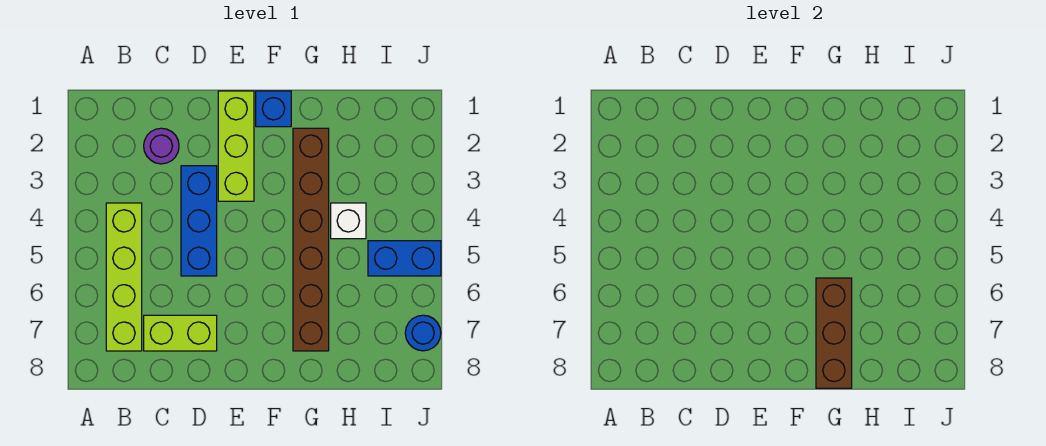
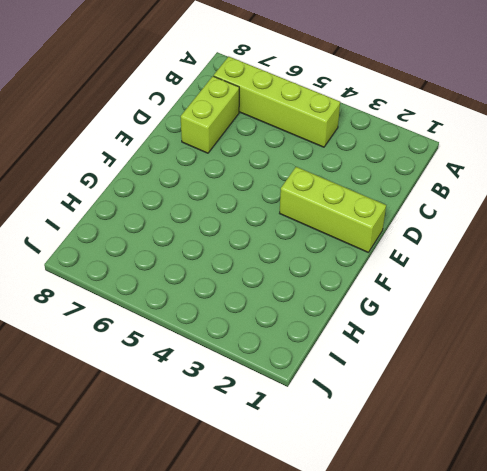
none -> purple round brick C2 level 1
none -> blue brick D3:D5 level 1

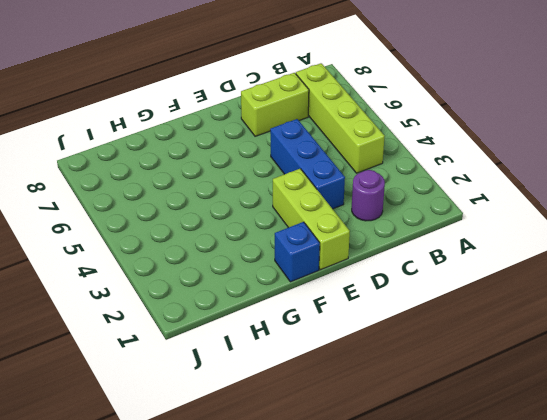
none -> brown brick G2:G7 level 1
none -> white brick H4 level 1

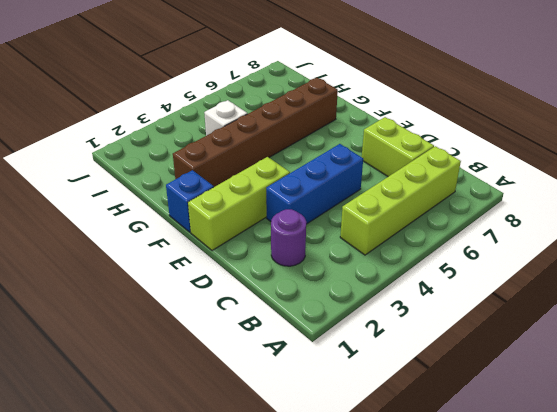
none -> blue brick I5:J5 level 1
none -> blue round brick J7 level 1

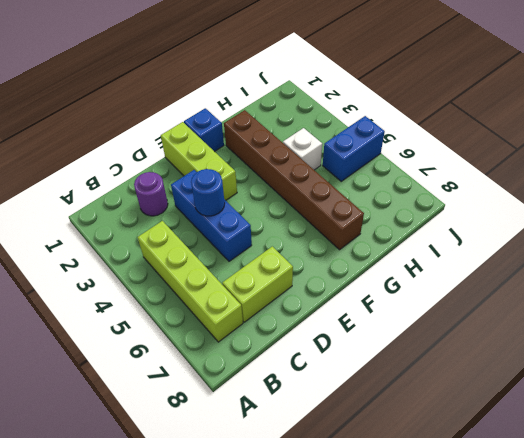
blue round brick D4 level 2 -> blue round brick J7 level 1
none -> brown brick G6:G8 level 2

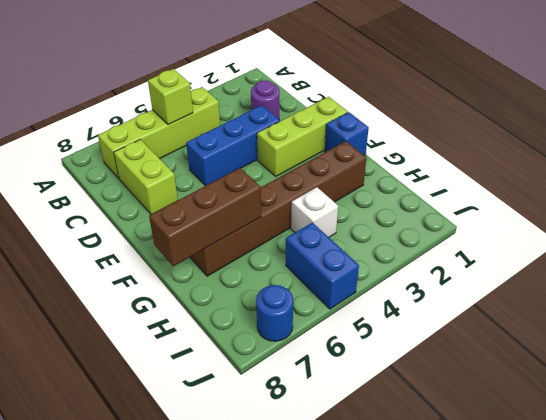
lime brick B5 level 2 -> none

